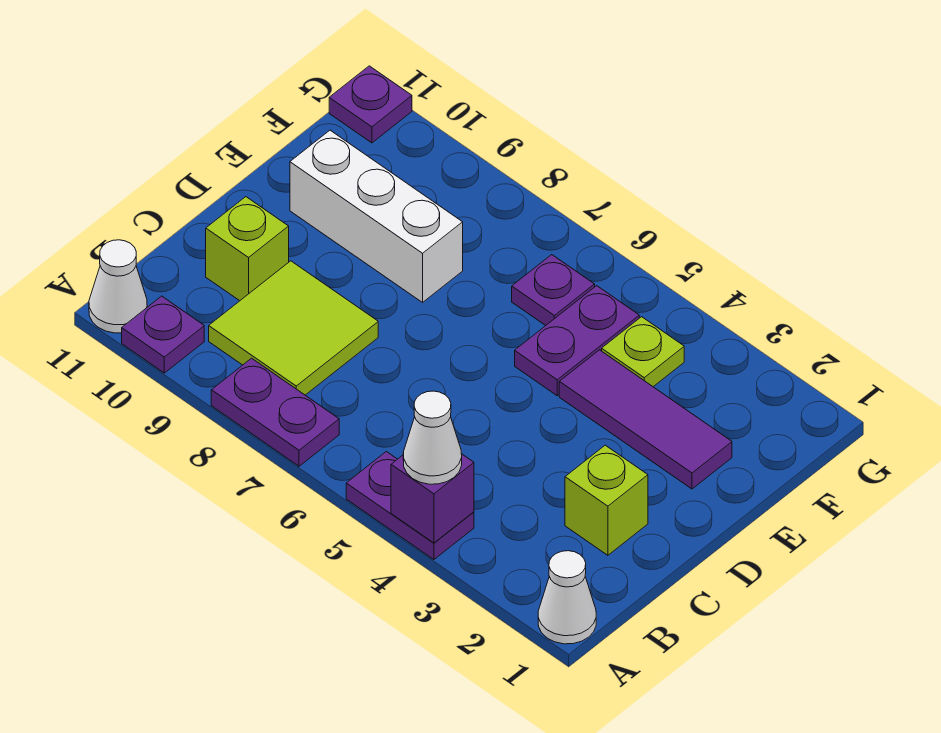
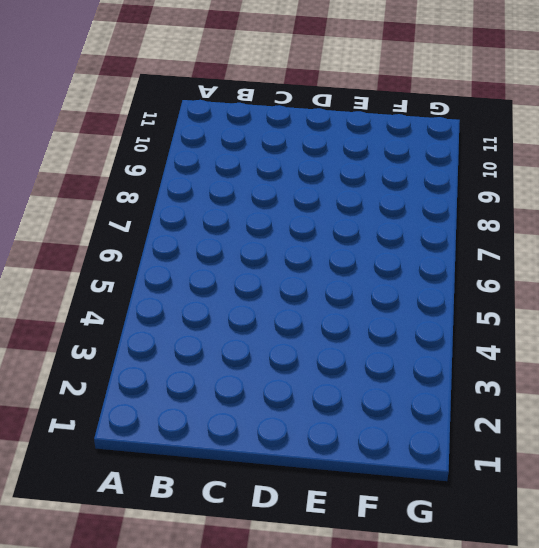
none -> white cone A1 level 1
none -> purple plate A4:A5 level 1
none -> purple plate A7:A8 level 1

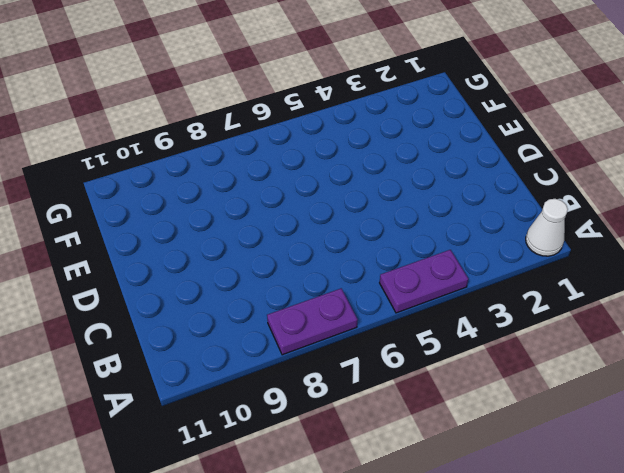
none -> purple plate A10 level 1
none -> white cone A11 level 1
none -> lime tile B8:C9 level 1

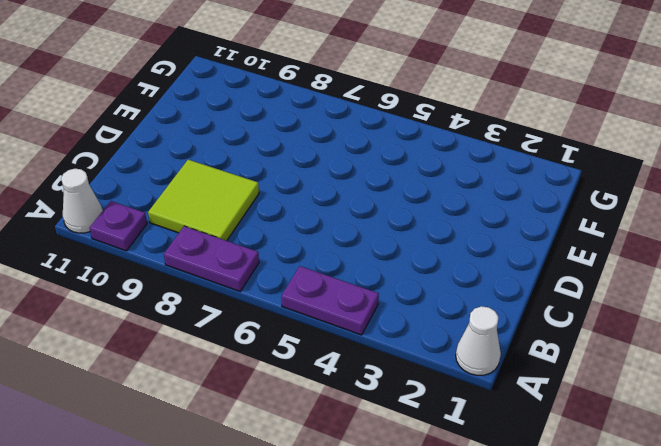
none -> lime brick C2 level 1
none -> lime brick C10 level 1
none -> purple tile E2:E4 level 1

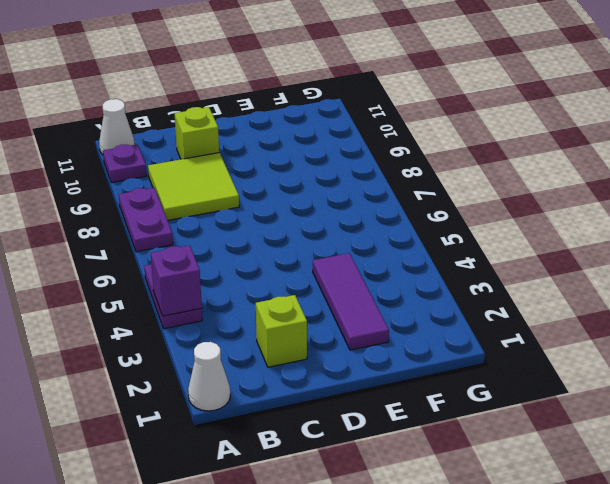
none -> purple plate E5:F5 level 1
none -> white brick E8:E10 level 1
none -> lime plate F4 level 1

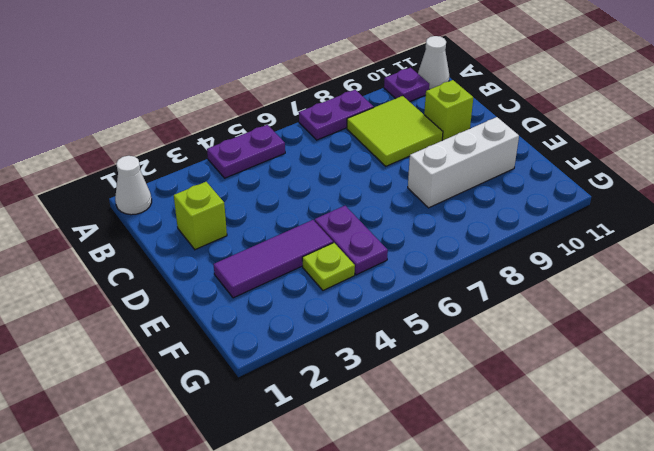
none -> purple plate F6 level 1
none -> purple plate G11 level 1
none -> purple brick A4 level 2

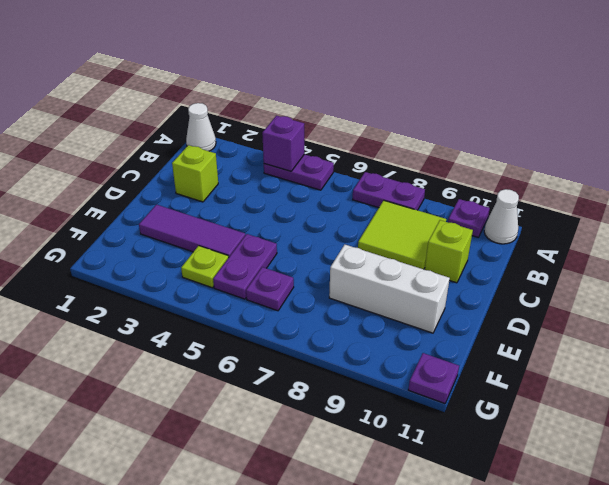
none -> white cone A4 level 3

